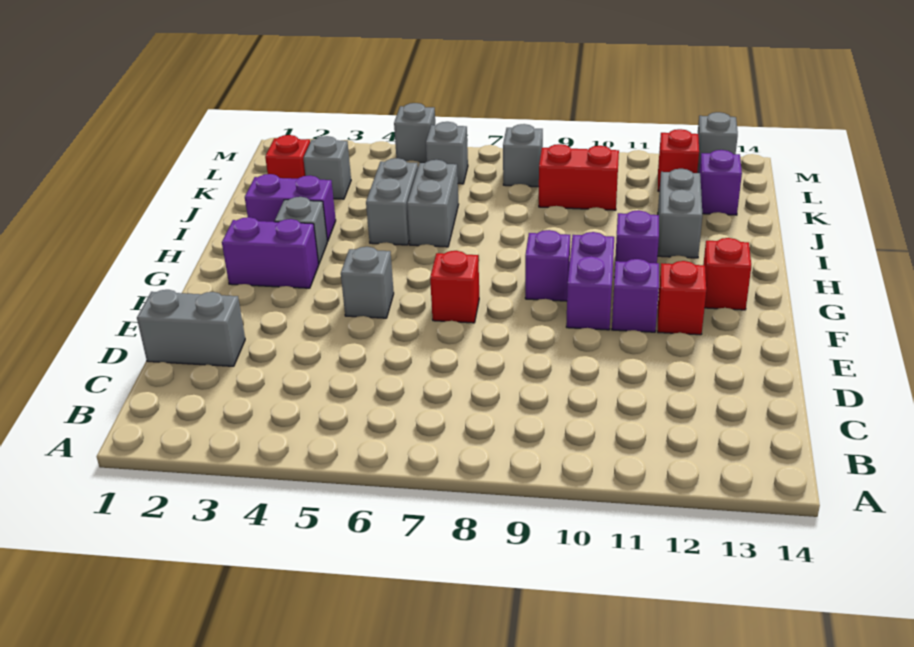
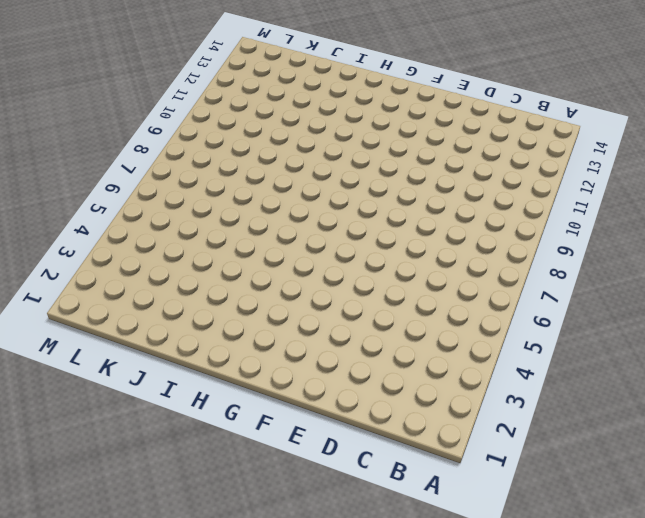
none -> grey brick D1:D2 level 1
none -> grey brick F5 level 1
none -> red brick F7 level 1

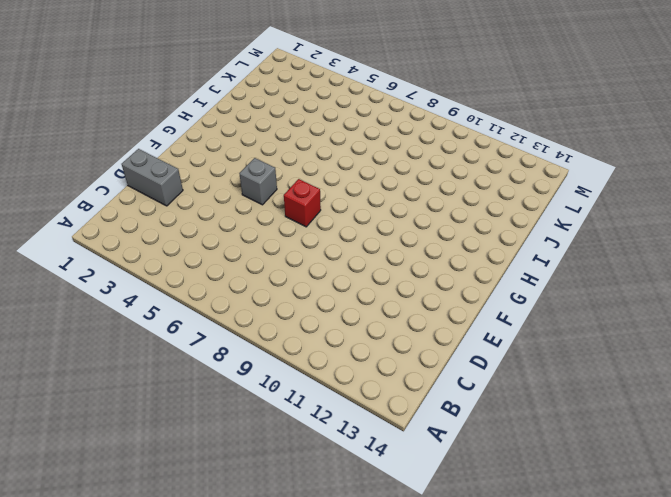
none -> purple brick F10:G10 level 1
none -> purple brick F11 level 1
none -> red brick F12 level 1

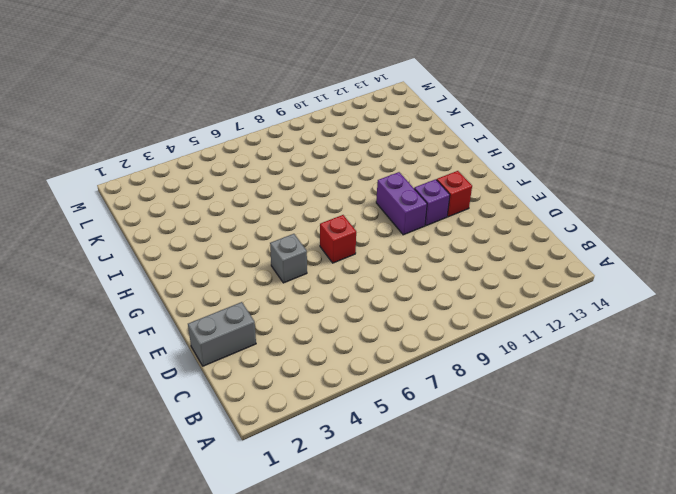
none -> purple brick G2:G3 level 1
none -> purple brick G9 level 1
none -> red brick G13 level 1

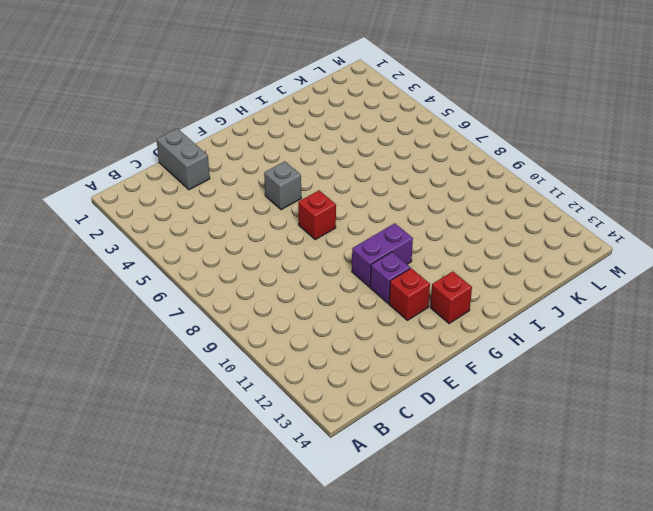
none -> purple brick G2:G3 level 1
none -> purple brick G9 level 1
none -> grey brick H3 level 1

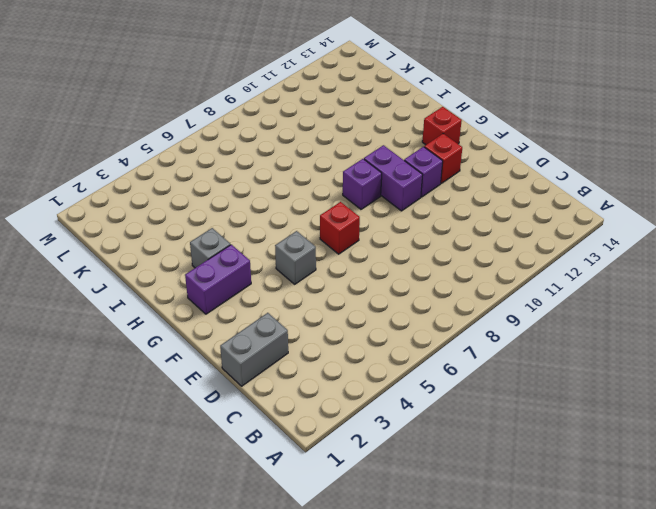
none -> purple brick H11 level 1
none -> purple brick I2:I3 level 1
none -> grey brick I5:J5 level 1

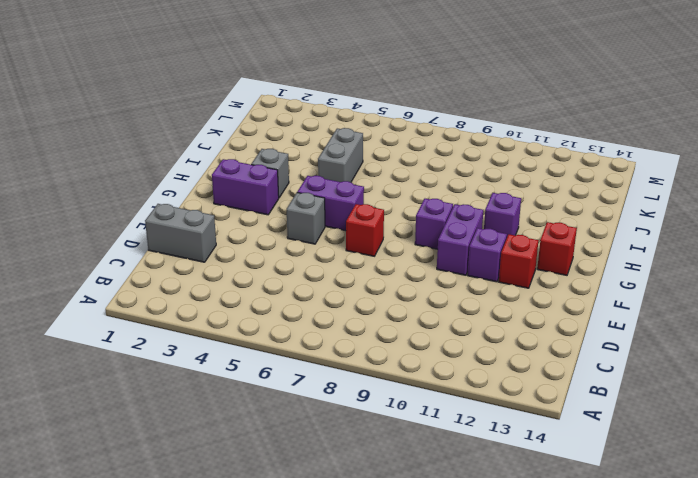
purple brick G5:G6 level 1 -> purple brick I2:I3 level 1
none -> grey brick I6:J6 level 1
none -> grey brick I12:J12 level 1
none -> red brick K2 level 1

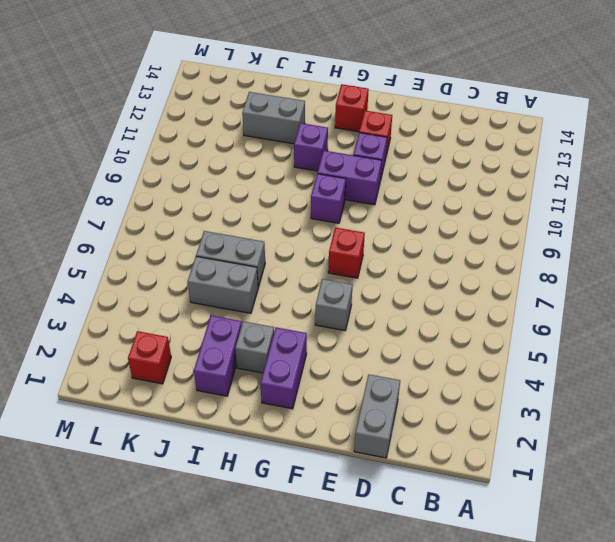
none -> grey brick K3 level 1
none -> red brick K9:K10 level 1
none -> purple brick K13 level 1

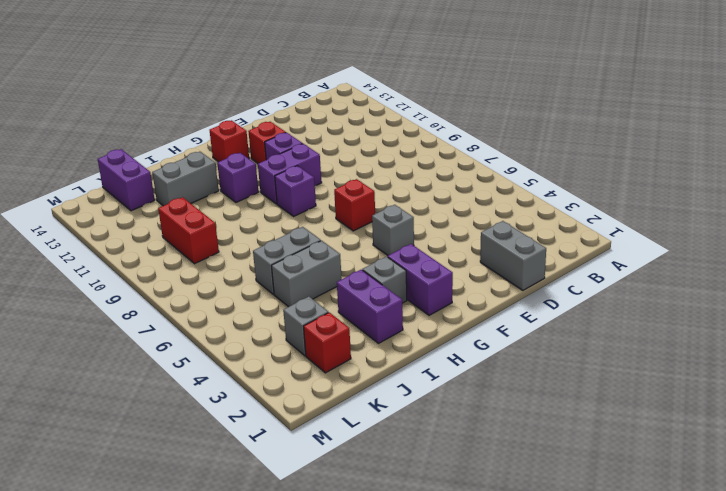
purple brick K13:K14 level 1 -> purple brick K13 level 1
none -> grey brick L6 level 1
none -> grey brick L8 level 1
none -> red brick L12 level 1

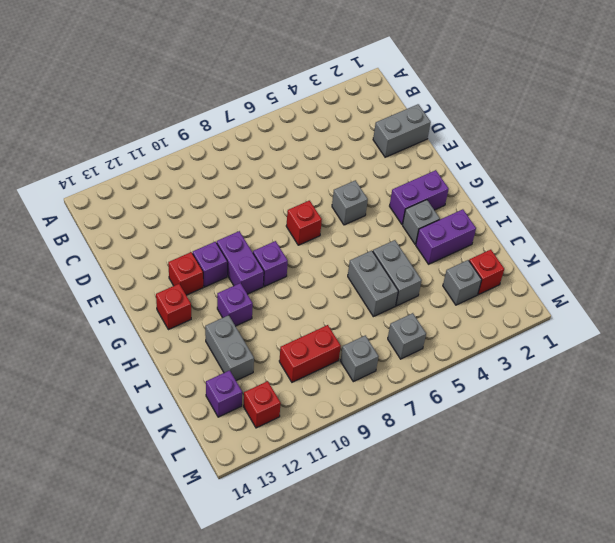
none -> grey brick M5 level 1
none -> grey brick M13 level 1

